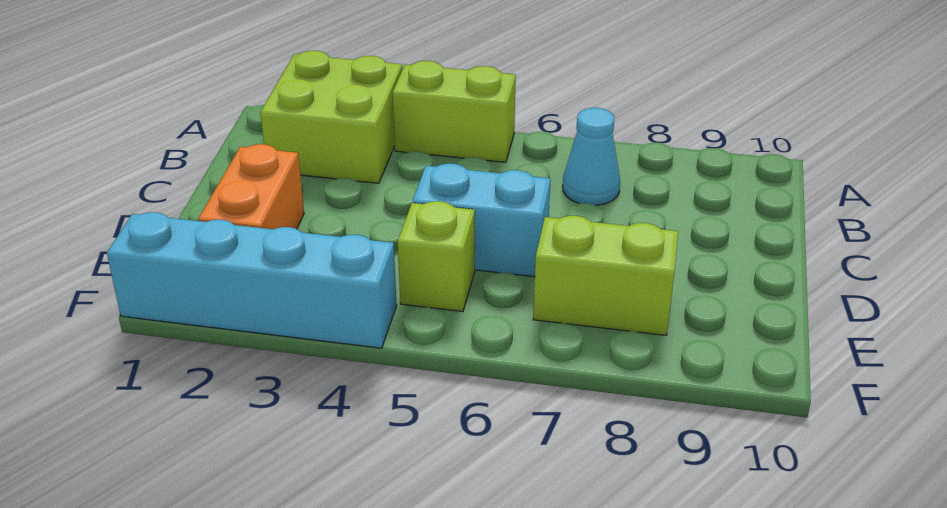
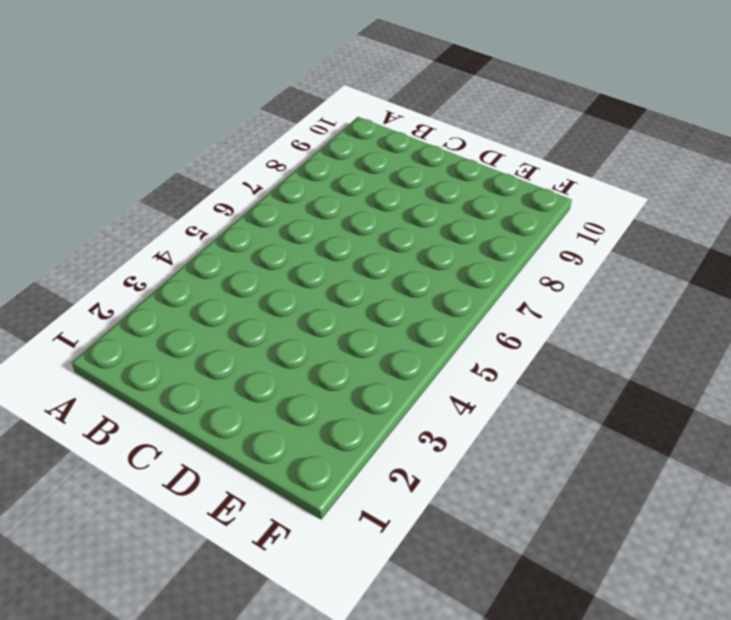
none -> lime brick A2:B3 level 1
none -> lime brick A4:A5 level 1

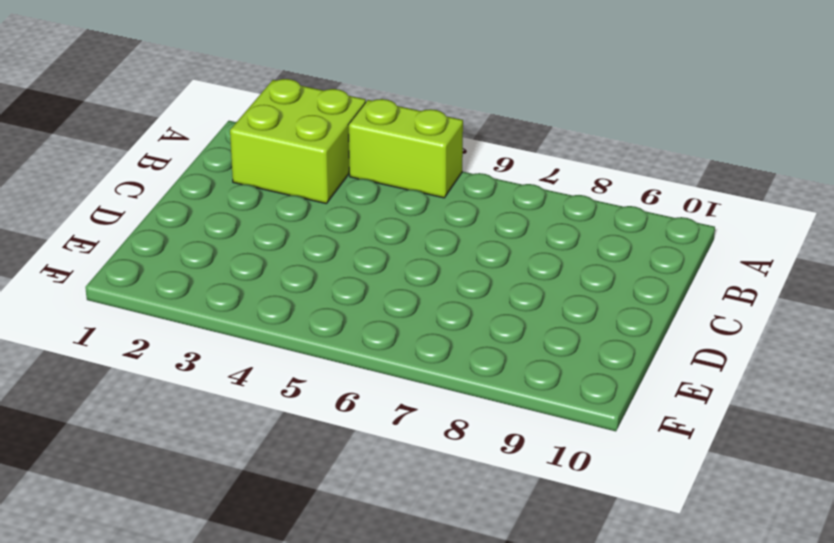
none -> cyan cone B7 level 1
none -> orange brick D2:E2 level 1

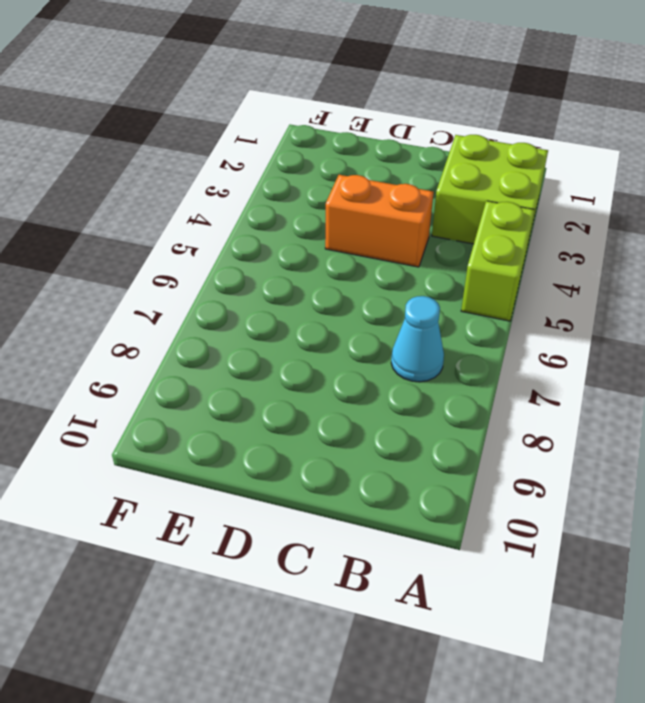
orange brick C4:D4 level 1 -> orange brick D2:E2 level 1
none -> cyan brick D5:D6 level 1
none -> lime brick E5 level 1

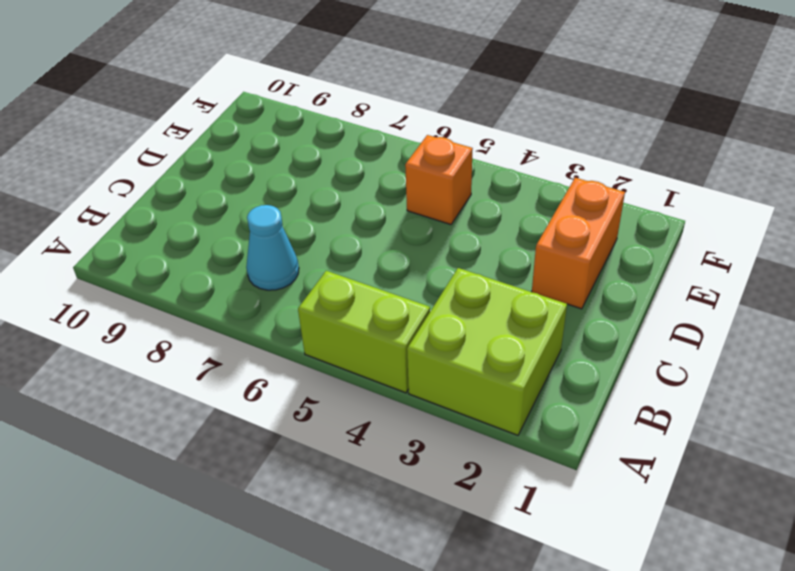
orange brick E5 level 1 -> lime brick E5 level 1
none -> cyan brick D5:D6 level 1
none -> lime brick E7:E8 level 1

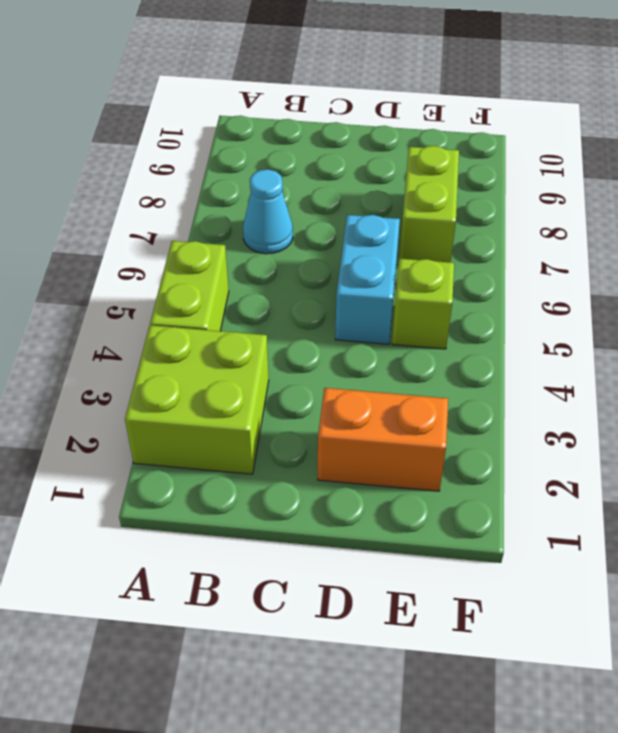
none -> cyan brick F1:F4 level 1

